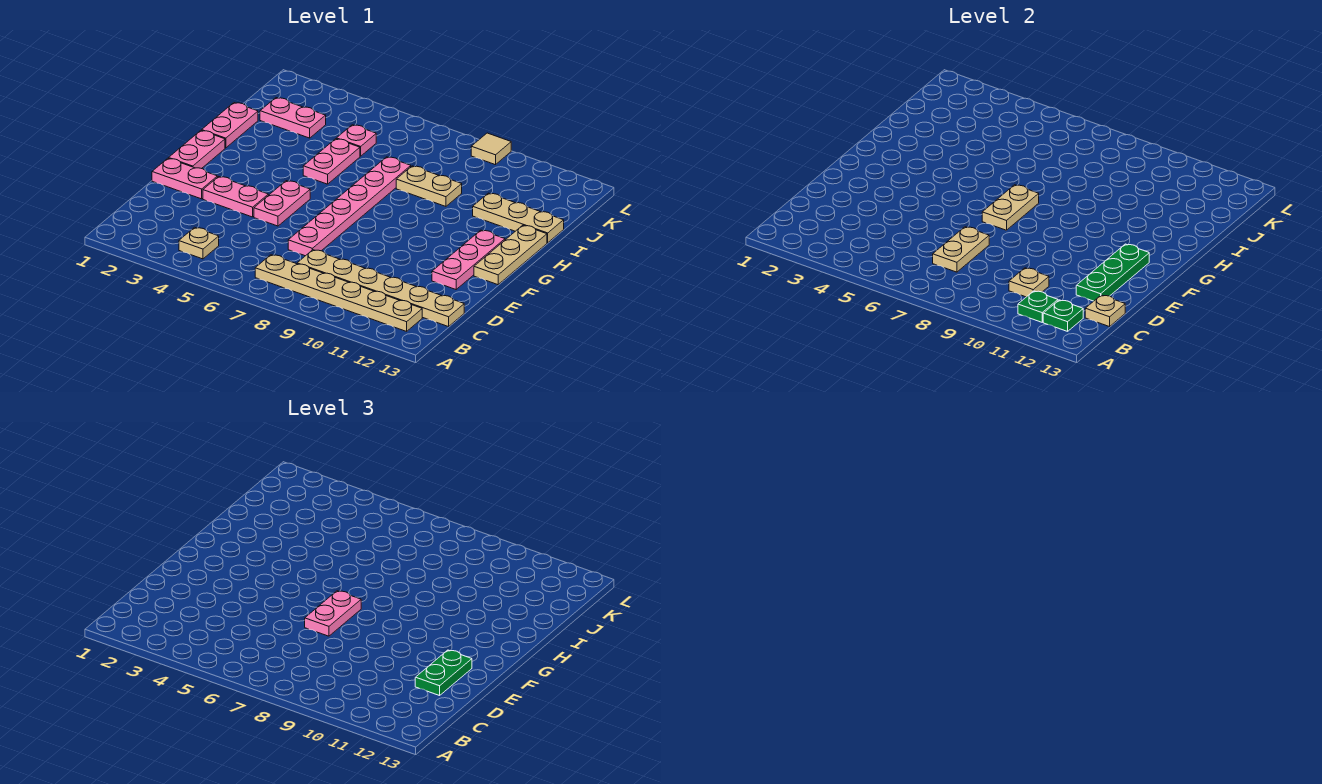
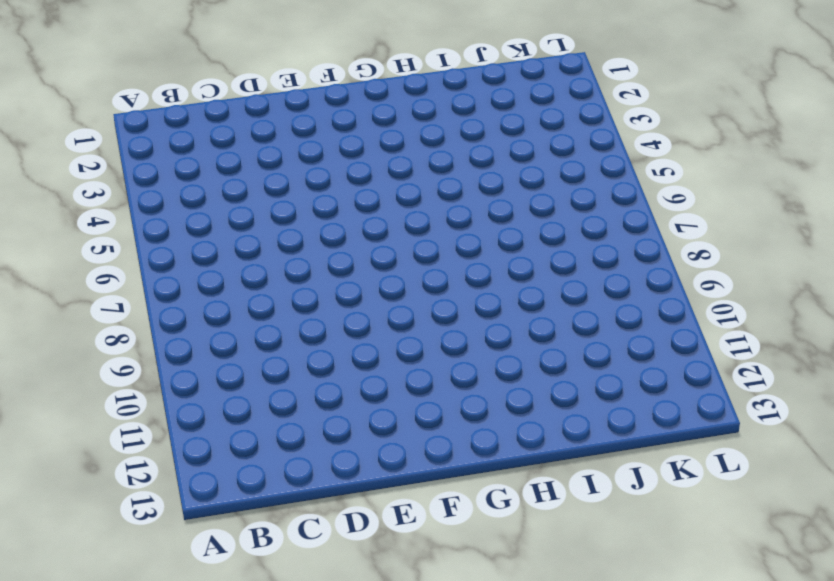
none -> tan plate B4 level 1
none -> tan plate B7:B12 level 1
none -> tan plate C8:C13 level 1

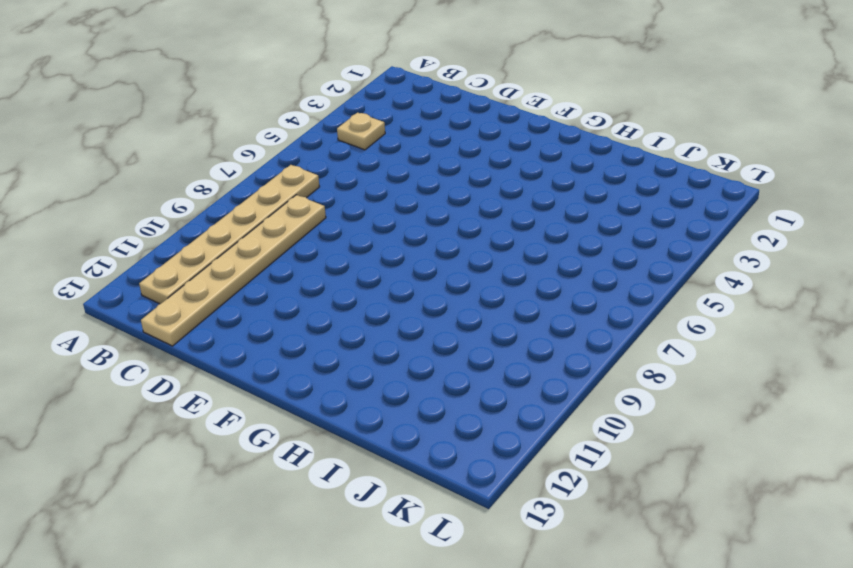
none -> pink plate D7:I7 level 1
none -> pink plate E1:E2 level 1
none -> pink plate E3:E4 level 1

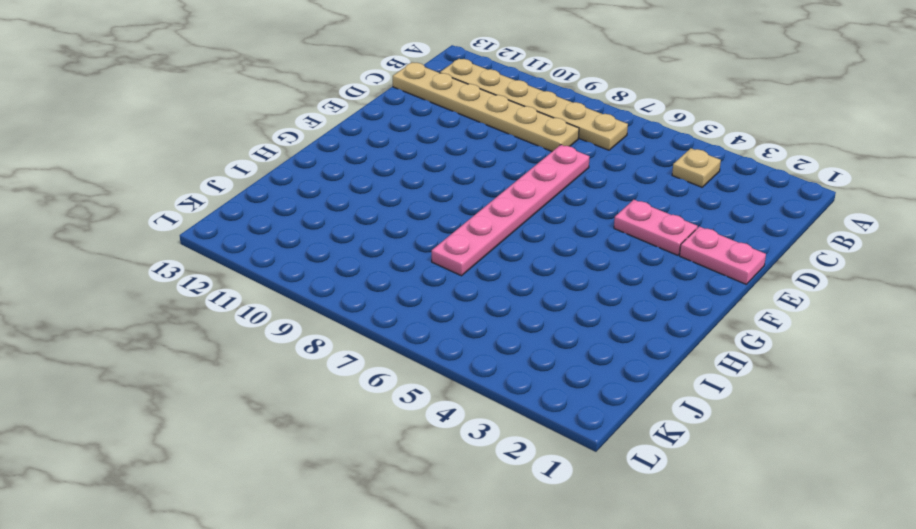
none -> pink plate E5:F5 level 1
none -> pink plate E12:G12 level 1
none -> pink plate F1:G1 level 1

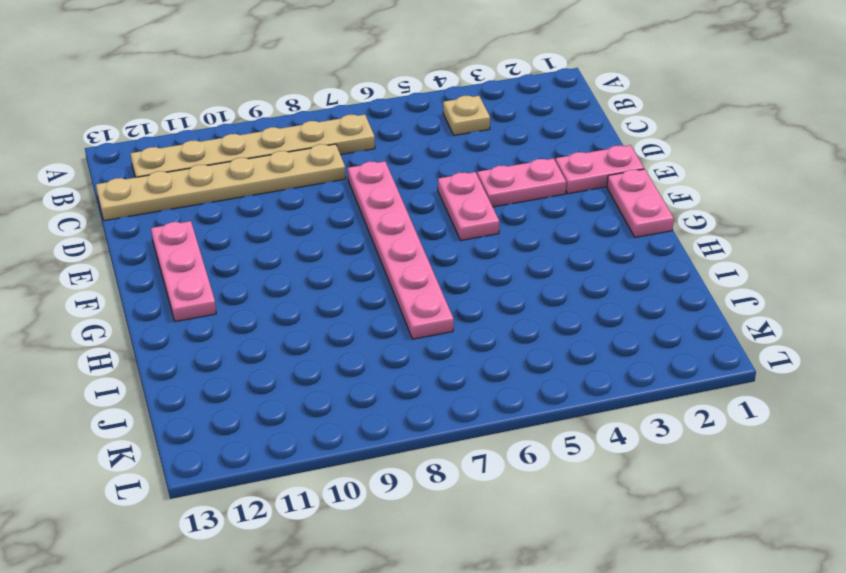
none -> tan plate F13:H13 level 1
none -> pink plate H1:I1 level 1
none -> pink plate H5:I5 level 1

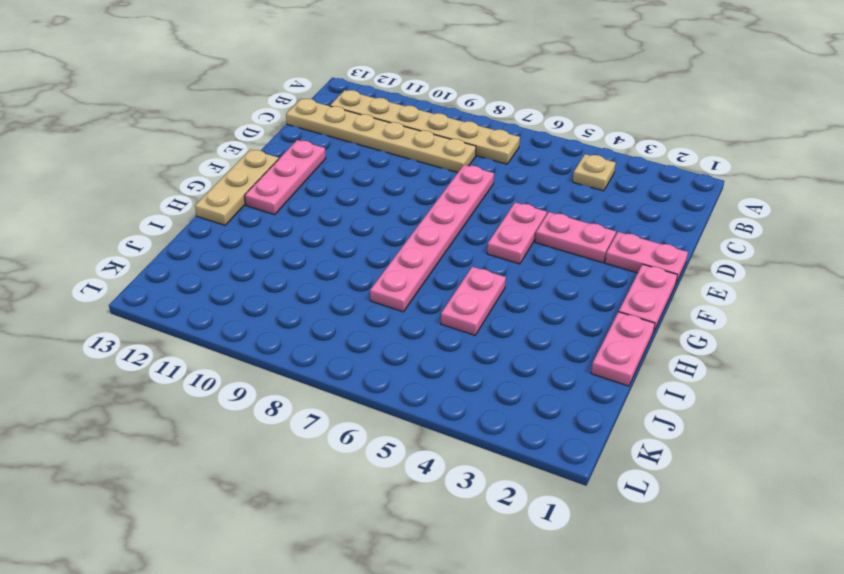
none -> tan plate I8:I9 level 1
none -> tan plate I11:I13 level 1
none -> pink plate J2:J3 level 1

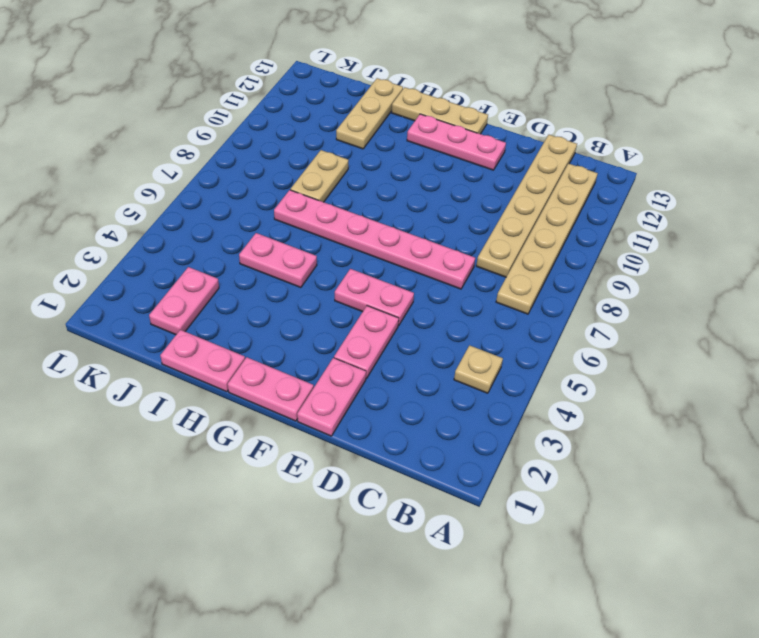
none -> pink plate J5 level 1
none -> tan tile L9 level 1
none -> green plate B11 level 2

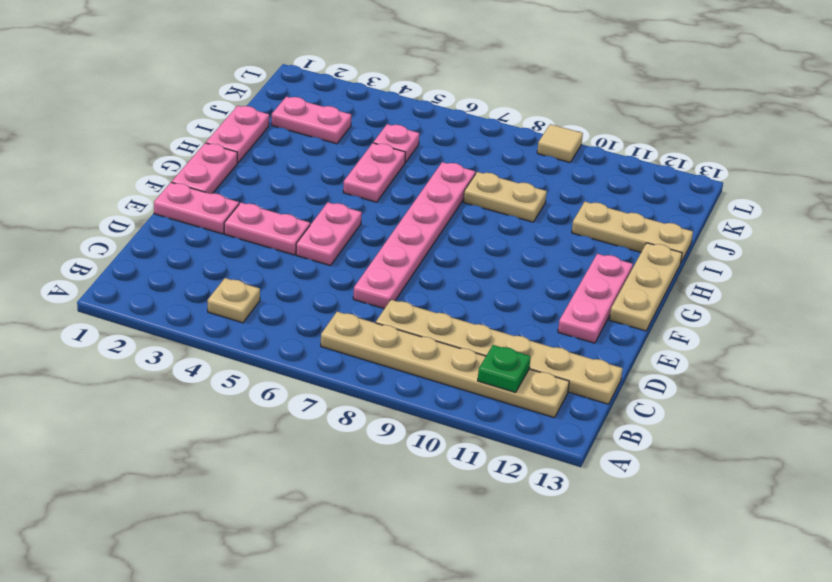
none -> green plate B12 level 2
none -> tan plate C7:D7 level 2
none -> tan plate C10 level 2

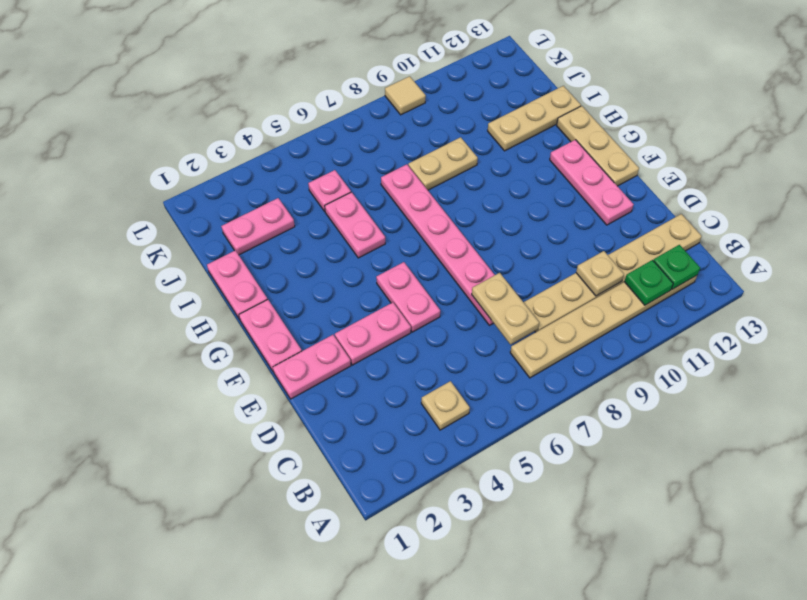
none -> tan plate C13 level 2
none -> green plate D12:F12 level 2
none -> tan plate F7:G7 level 2

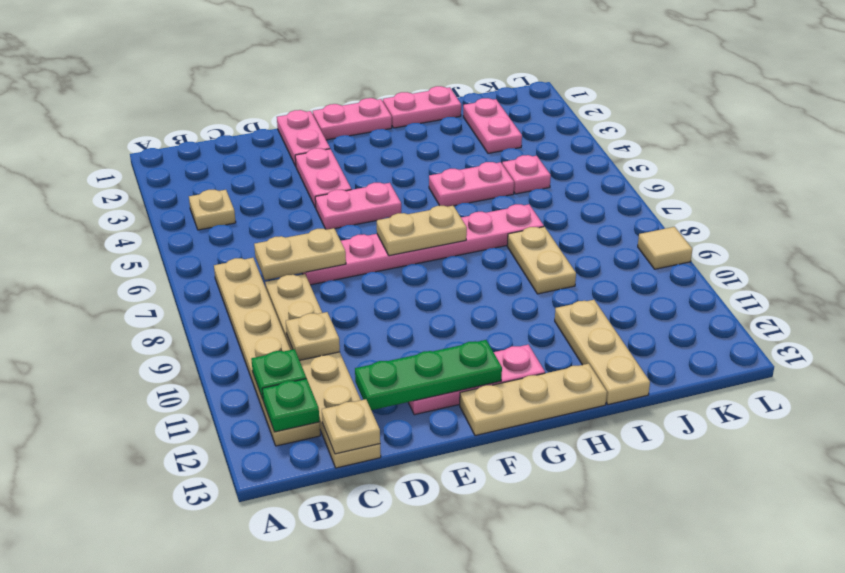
none -> green plate D12:E12 level 3
none -> pink plate E7:F7 level 3

